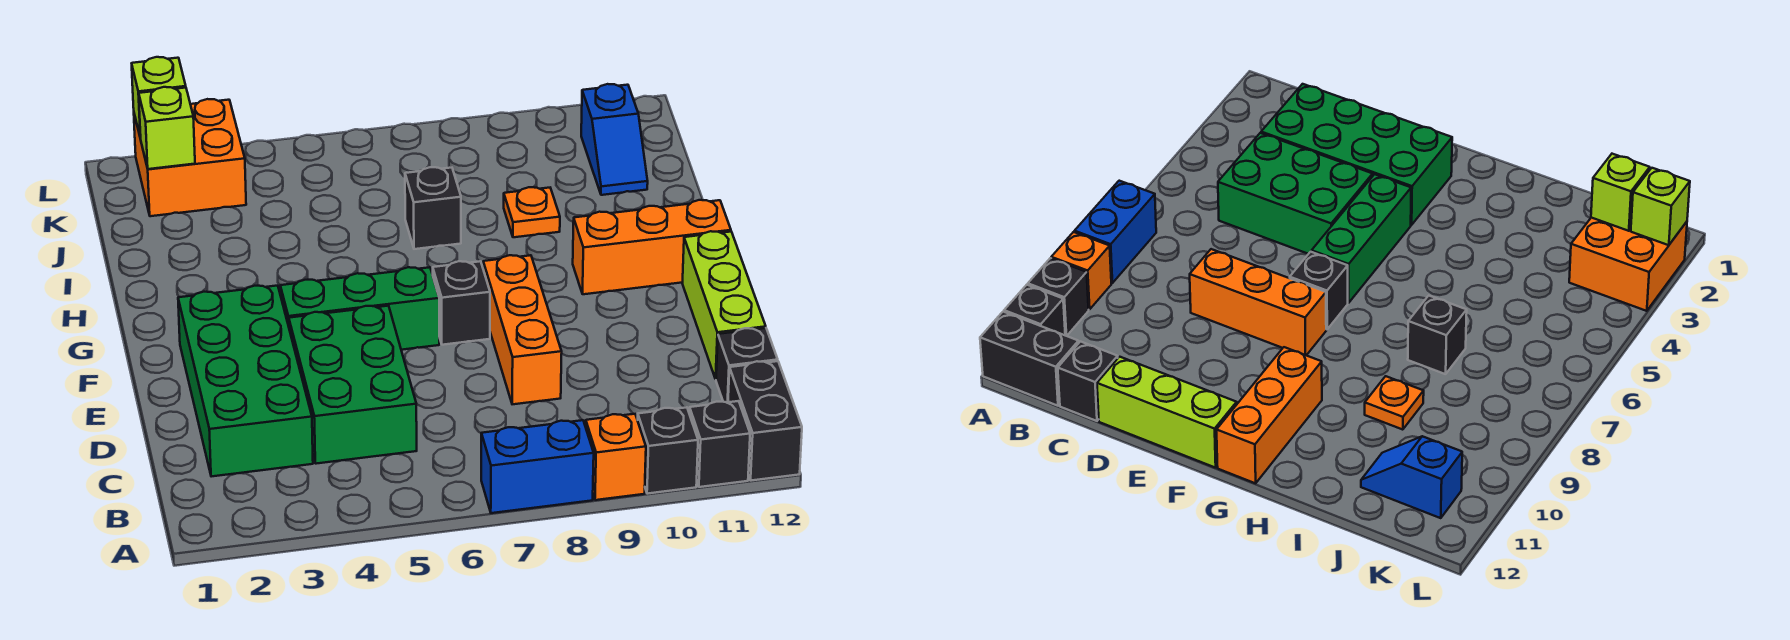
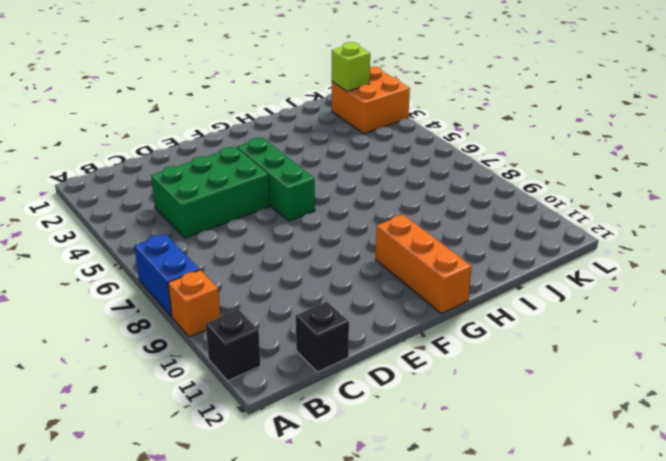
none -> black brick A10 level 1
none -> black brick A12:B12 level 1
none -> green brick C2:F3 level 1

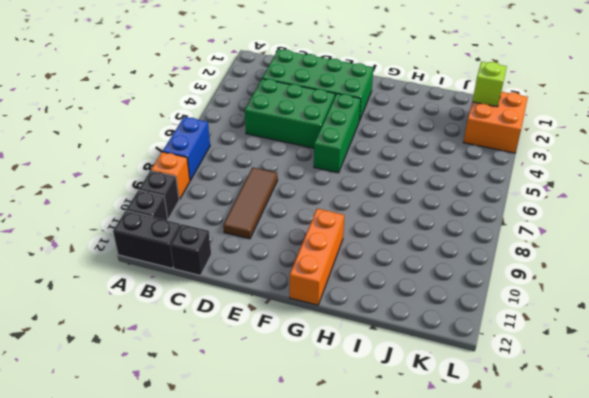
brown tile D8:D10 level 1 -> orange brick D8:F8 level 1
none -> lime brick D12:F12 level 1
none -> black brick F7 level 1
none -> black brick I7 level 1

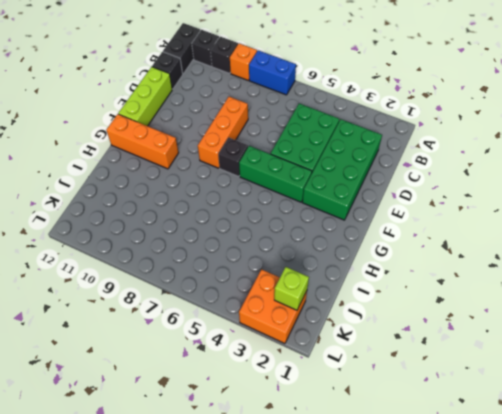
none -> black brick I7 level 1
none -> orange plate I9 level 1
none -> blue slope J11:K11 level 1 top K

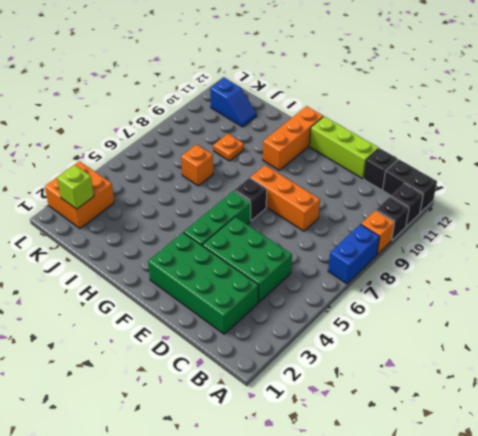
orange brick I7 level 1 -> black brick I7 level 1
none -> lime brick L2 level 2

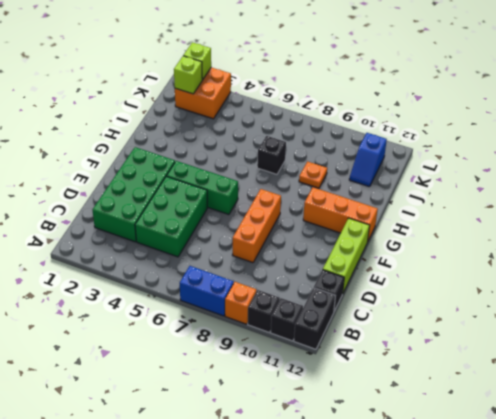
none -> black brick F7 level 1

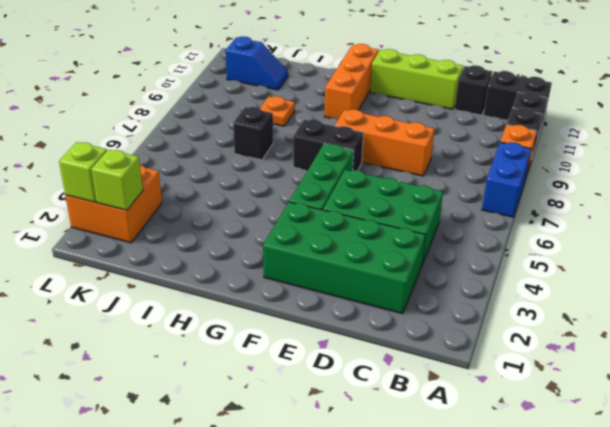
black brick F7:G7 level 1 -> black brick F7 level 1

